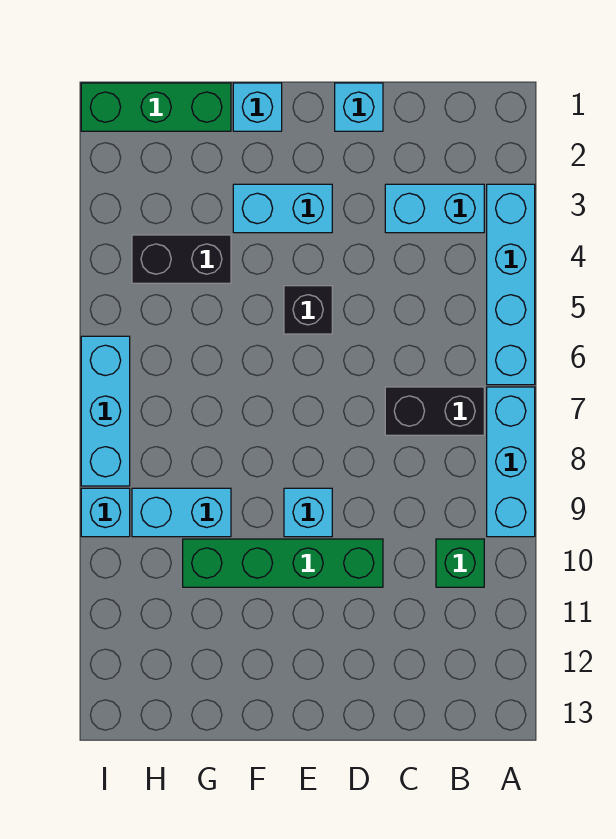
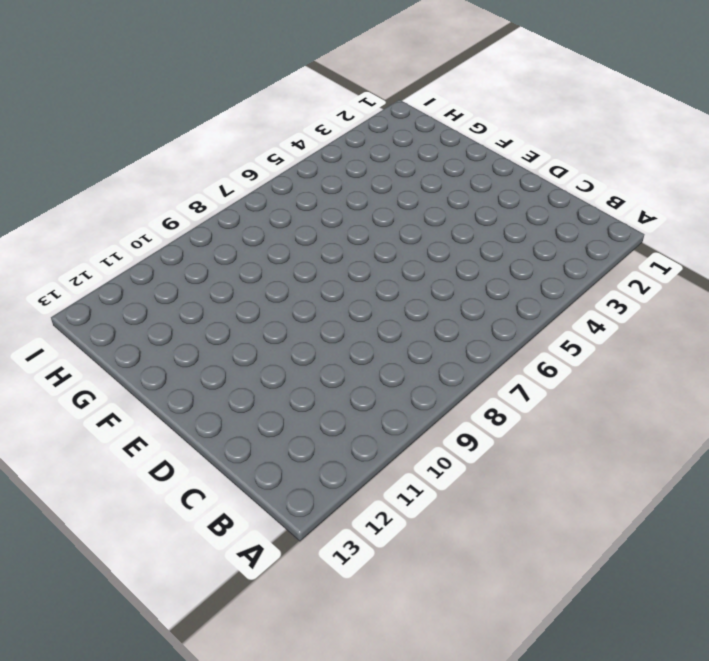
none -> cyan brick A3:A6 level 1
none -> cyan brick A7:A9 level 1
none -> cyan brick B3:C3 level 1

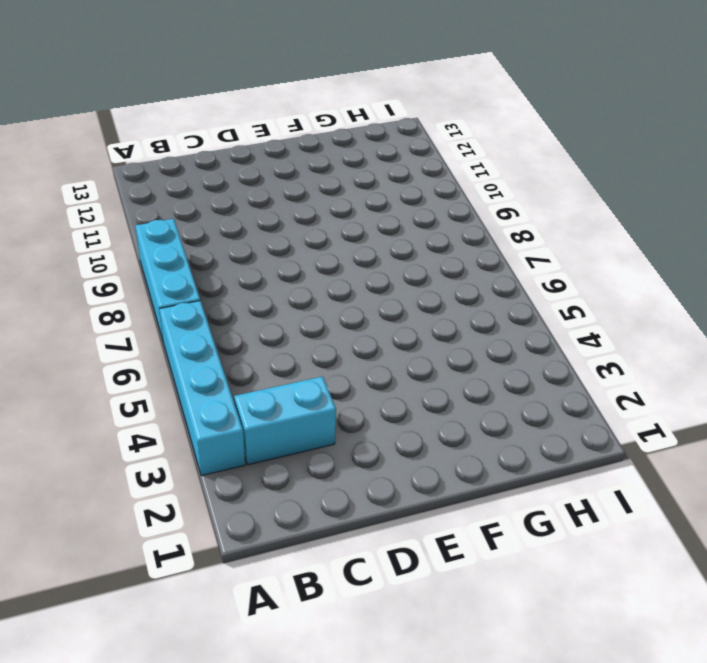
none -> black brick B7:C7 level 1
none -> green brick B10 level 1
none -> cyan brick D1 level 1

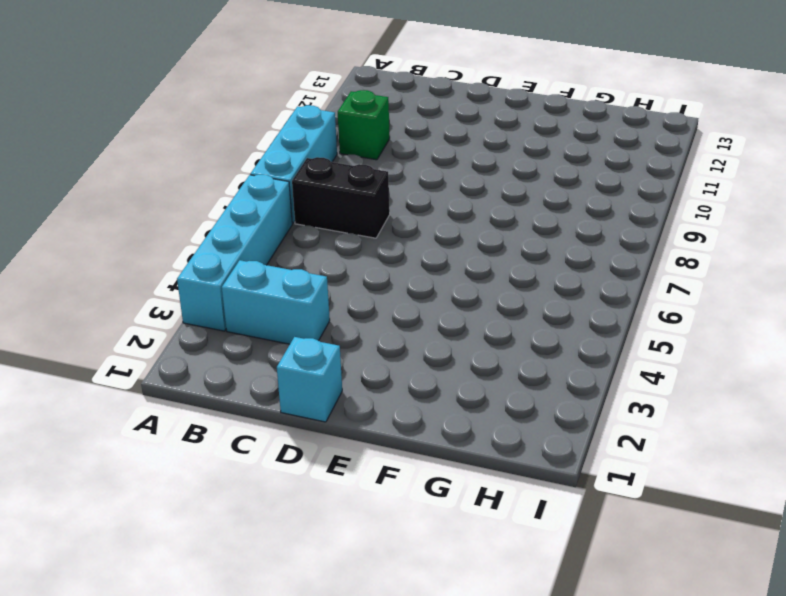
none -> green brick D10:G10 level 1
none -> cyan brick E3:F3 level 1
none -> black brick E5 level 1

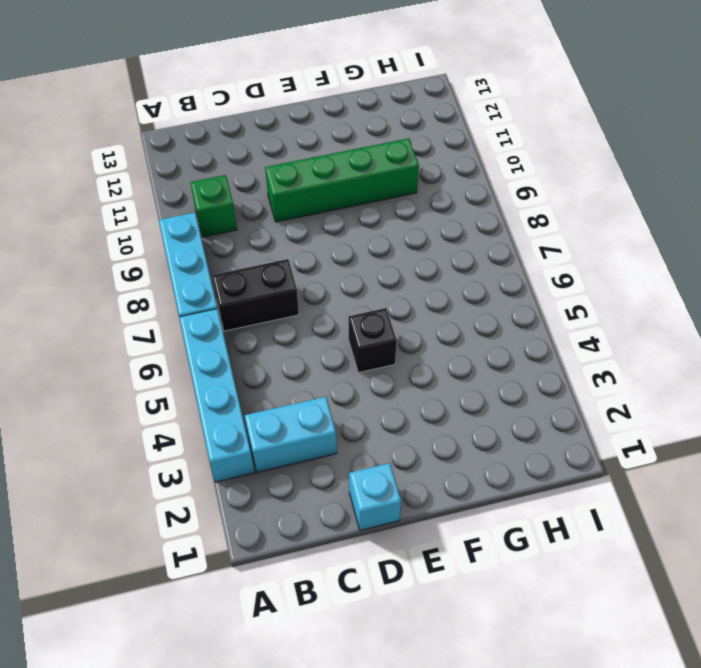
none -> cyan brick E3:F3 level 1
none -> cyan brick E9 level 1
none -> cyan brick F1 level 1

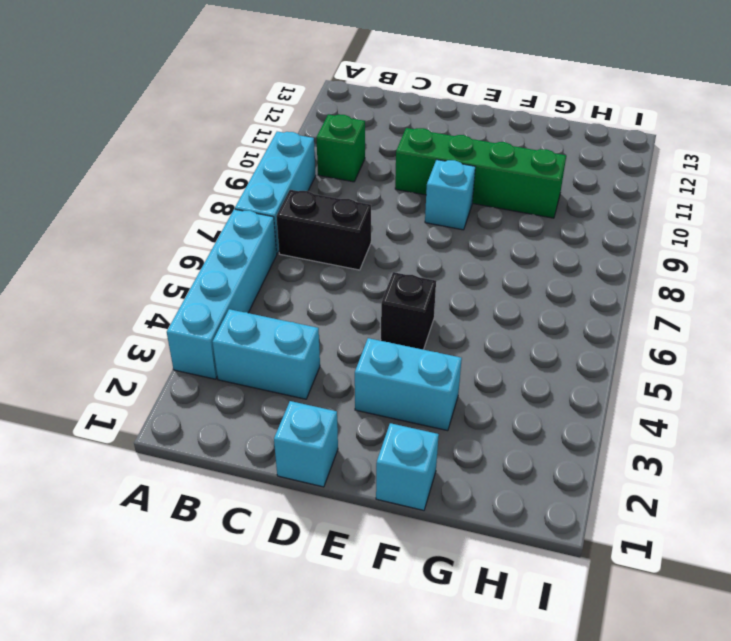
none -> green brick G1:I1 level 1
none -> black brick G4:H4 level 1
none -> cyan brick G9:H9 level 1

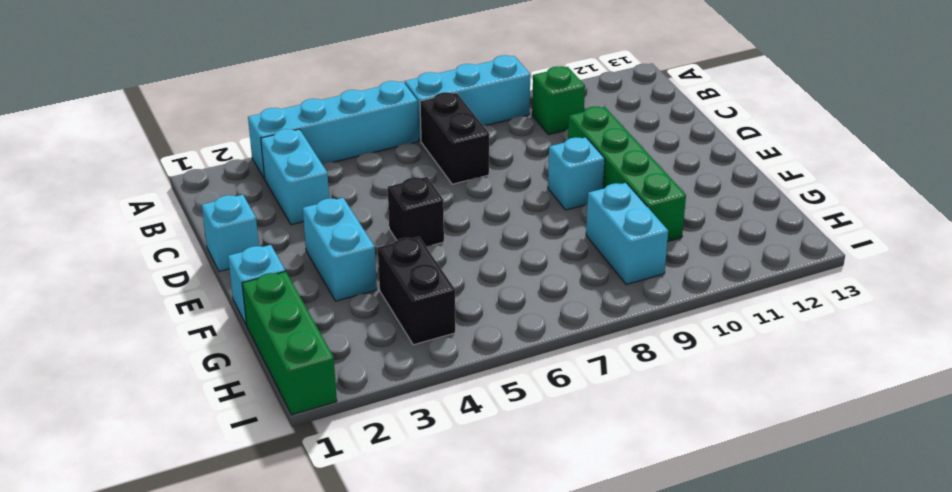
none -> cyan brick I6:I8 level 1
none -> cyan brick I9 level 1

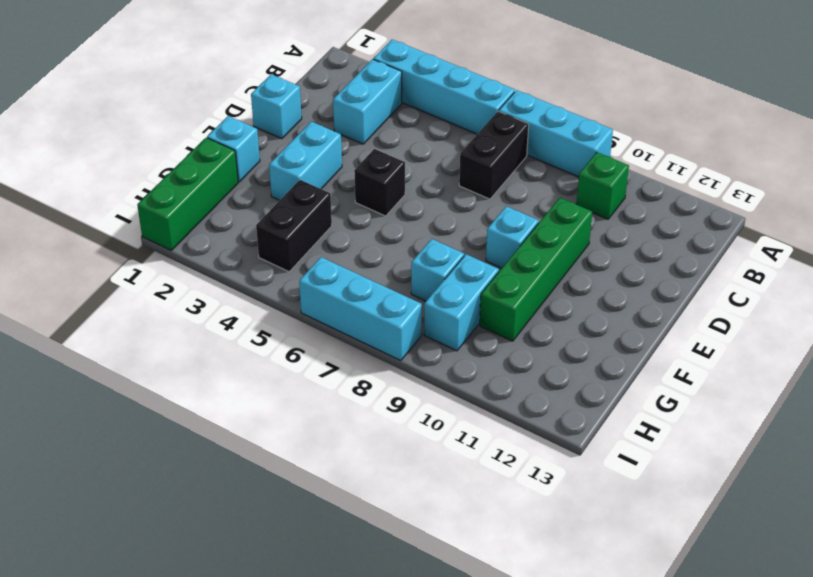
cyan brick G8 level 1 -> cyan brick I9 level 1

